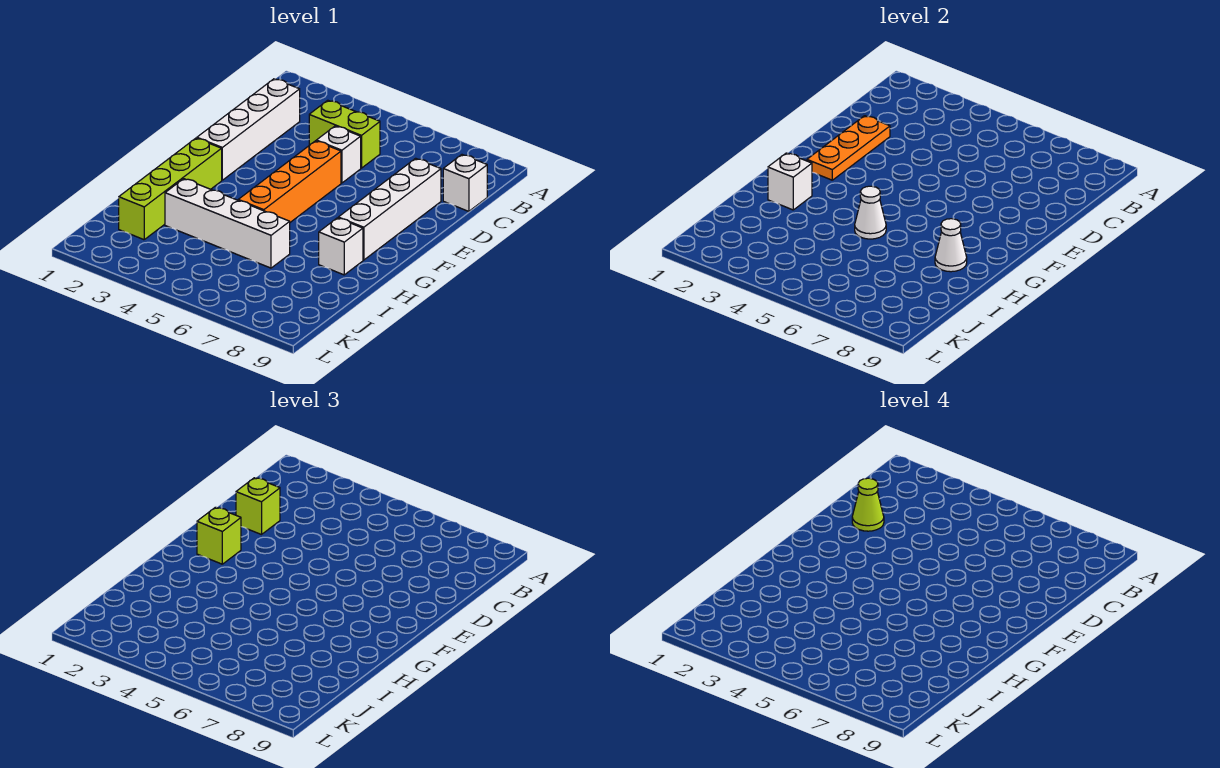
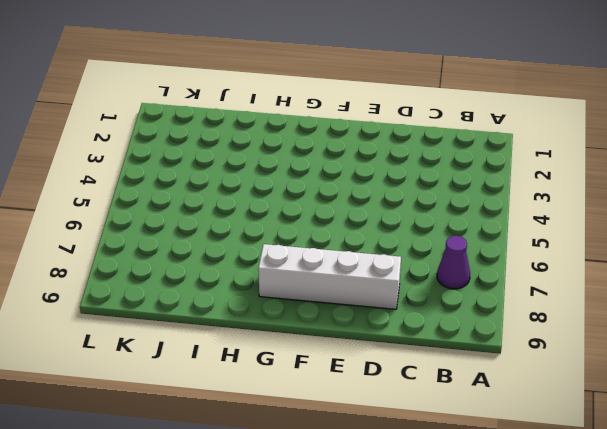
purple cone B7 level 1 -> none
none -> white brick C2:F2 level 1
none -> lime brick C4:C5 level 1
none -> white brick C9 level 1

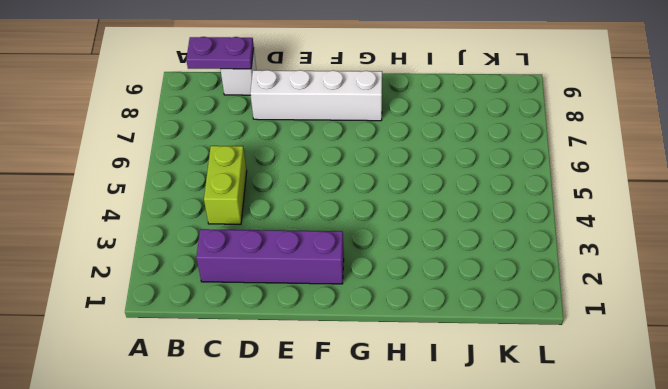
purple plate B9:C9 level 2 -> none
purple brick C2:F2 level 1 -> white brick C2:F2 level 1
none -> white brick D5 level 1
none -> orange brick E5:H5 level 1
none -> lime brick G2:J2 level 1

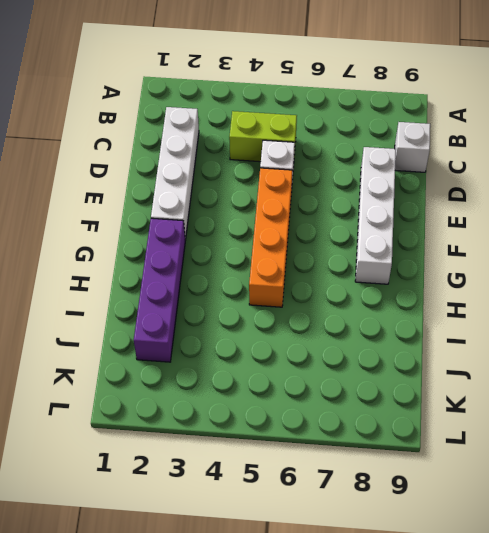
purple brick G2:J2 level 1 -> lime brick G2:J2 level 1
none -> white brick H8 level 1
none -> white brick I3:I6 level 1
none -> orange plate D2:F2 level 2

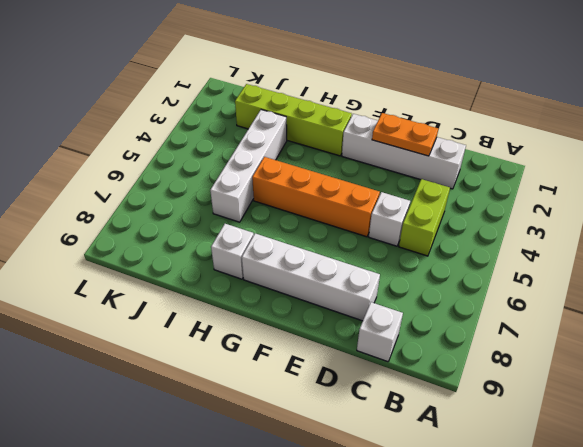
orange plate D2:E2 level 2 -> orange plate D2:F2 level 2
none -> white brick H2 level 2
none -> white cone H5 level 2
none -> white cone H8 level 2

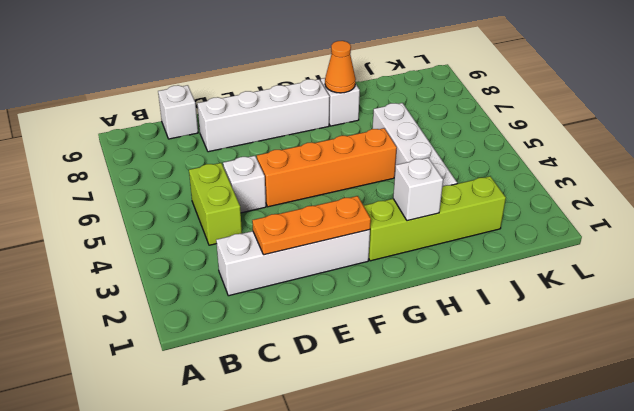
orange cone H8 level 2 -> white cone H8 level 2
none -> white cone H5 level 2
none -> lime brick D2 level 3
none -> lime brick F2 level 3

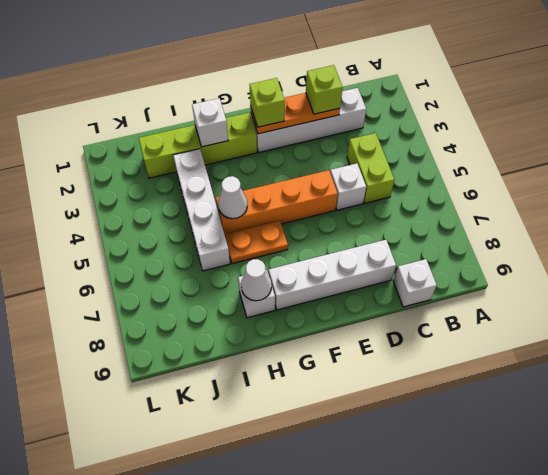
orange plate G6:H6 level 1 -> none
none -> lime cone D2 level 4

